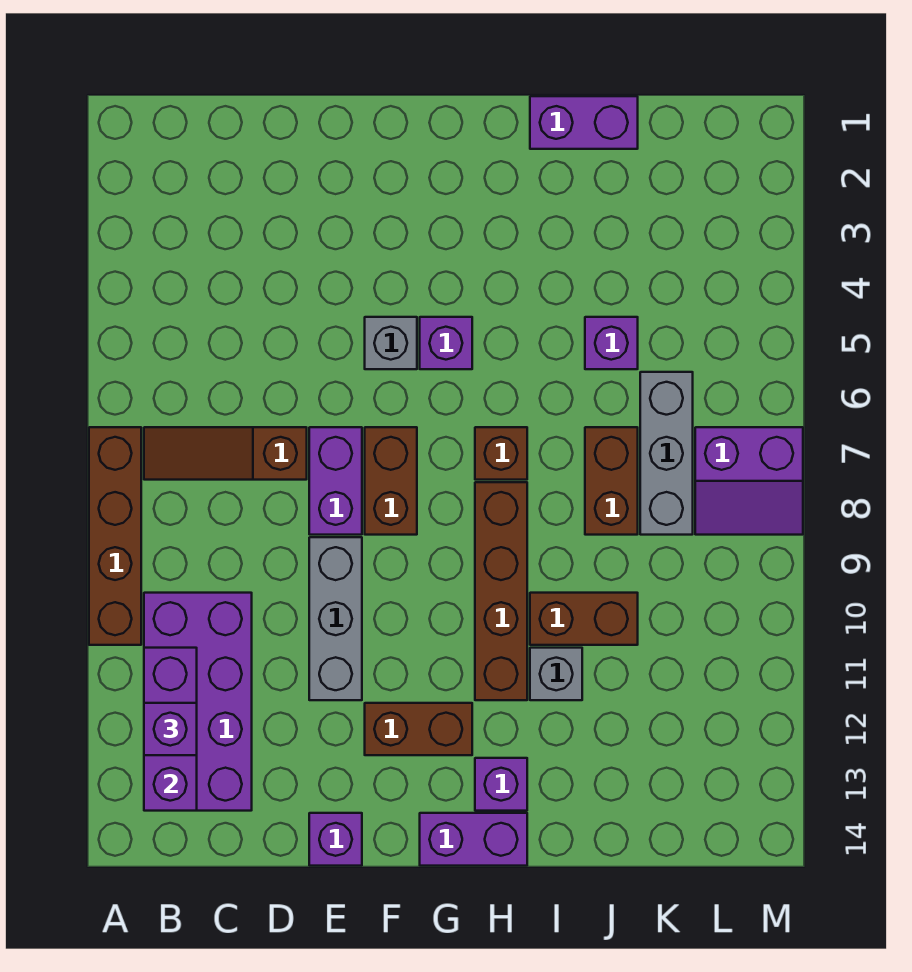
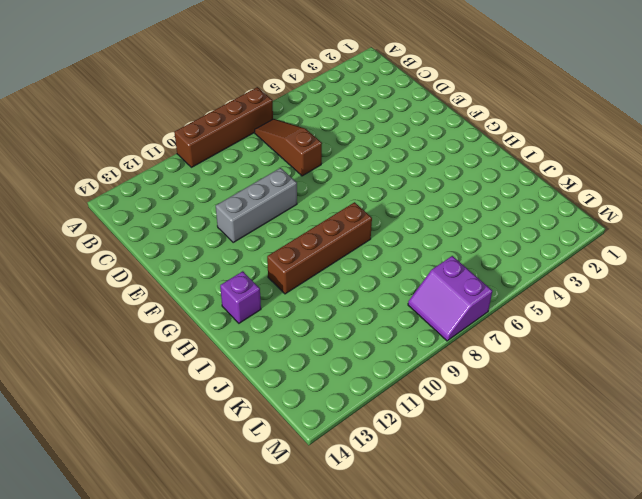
none -> purple brick B10:C13 level 1
none -> purple brick E7:E8 level 1
none -> purple brick E14 level 1

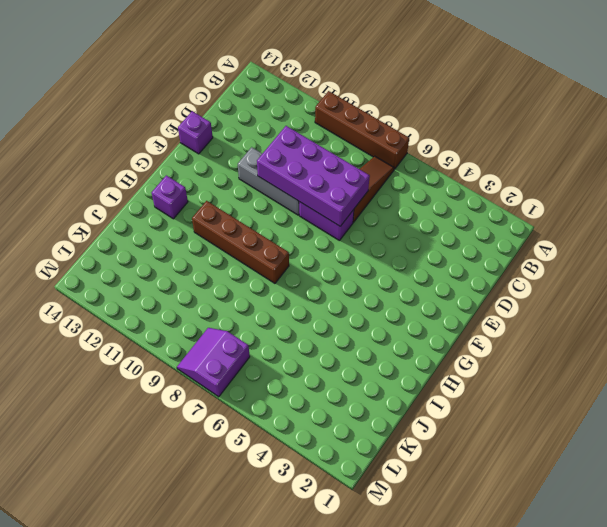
purple brick D7:E10 level 2 -> purple brick B10:C13 level 1
none -> grey brick F5 level 1
none -> brown brick F7:F8 level 1
none -> brown brick F12:G12 level 1

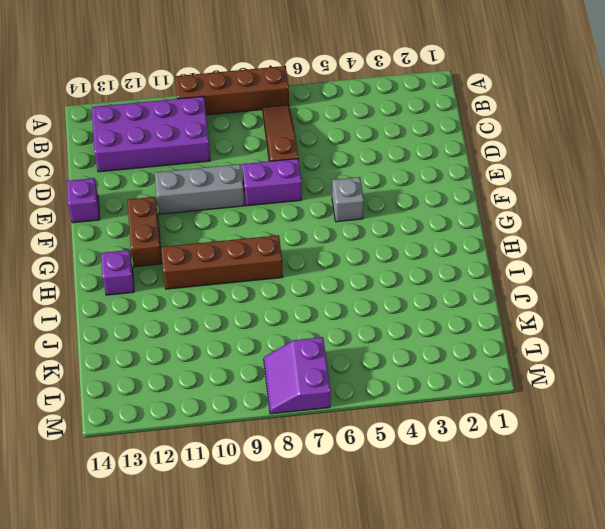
none -> brown brick F7:F8 level 1
none -> purple brick G5 level 1
none -> purple brick G14:H14 level 1

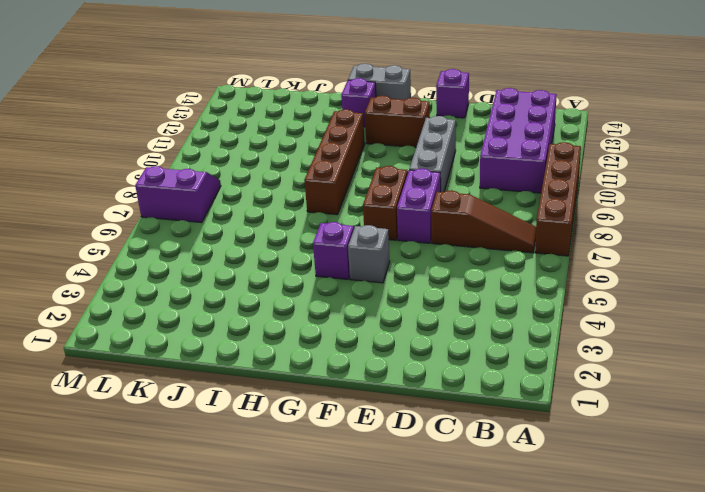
grey brick G14:H14 level 1 -> purple brick G14:H14 level 1
none -> brown brick H7 level 1
none -> purple brick I1:J1 level 1
none -> brown brick I10:J10 level 1

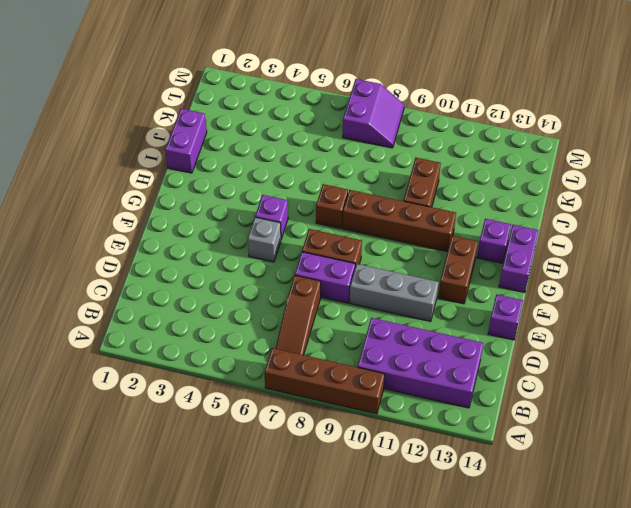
none -> grey brick I11 level 1
none -> purple brick J5 level 1
none -> brown brick J7:J8 level 1

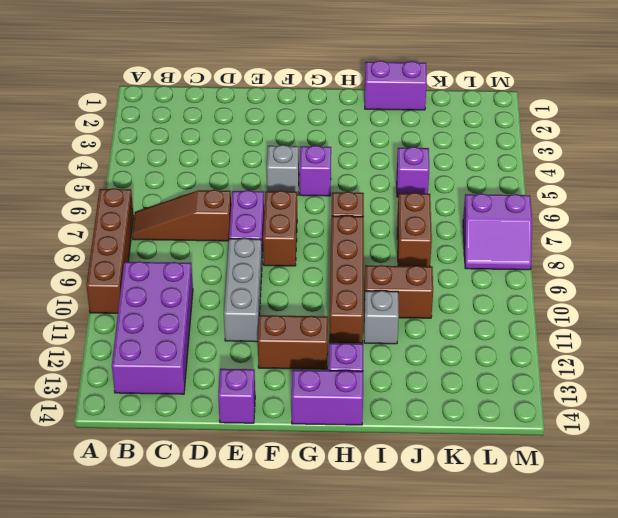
none -> grey brick K6:K8 level 1
none -> purple brick B11:B13 level 2
none -> purple brick B12 level 3

